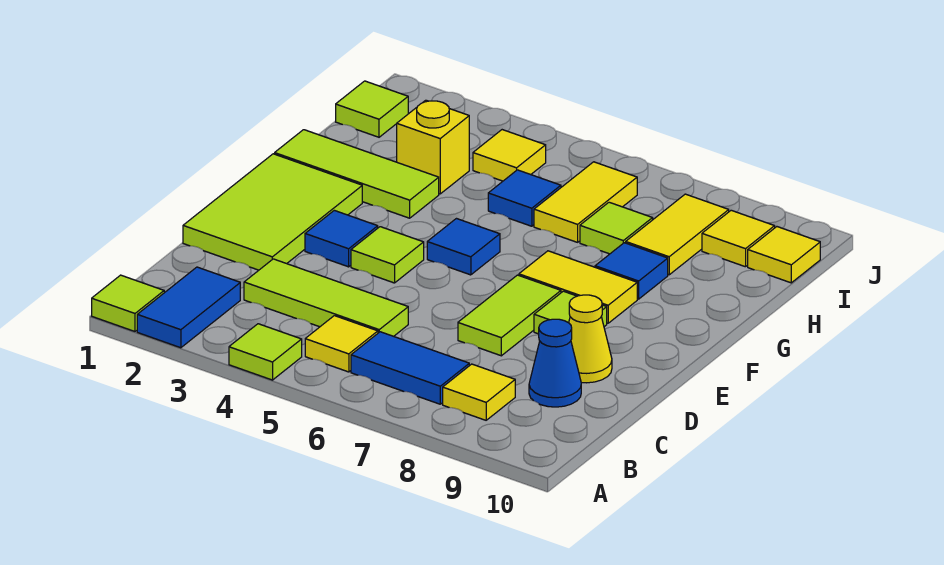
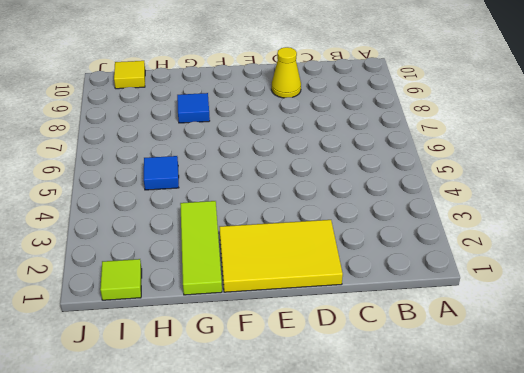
yellow tile D1:F2 level 1 -> lime tile D1:F2 level 1
none -> lime tile A1 level 1
none -> blue tile A2:B2 level 1
none -> lime tile A4 level 1

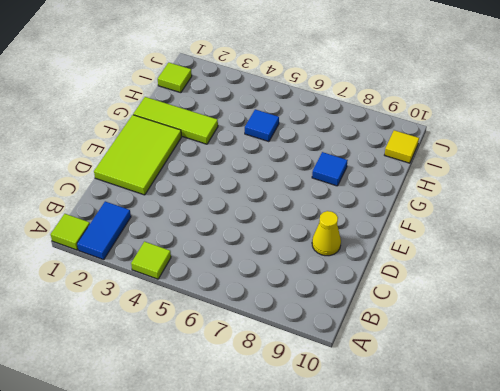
none -> yellow tile B5 level 1
none -> blue tile B6:B7 level 1
none -> yellow tile B8 level 1

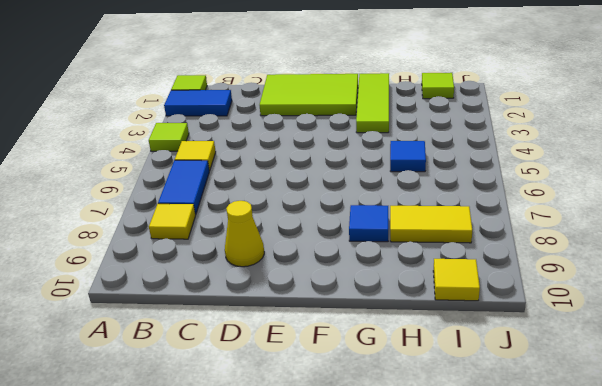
none -> lime tile C3:C5 level 1
none -> blue cone C9 level 1
none -> lime tile D7:E7 level 1

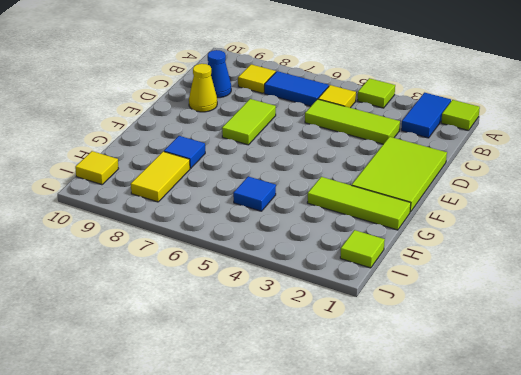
none -> blue tile E3 level 1
none -> lime tile E4 level 1
none -> lime tile E8 level 1

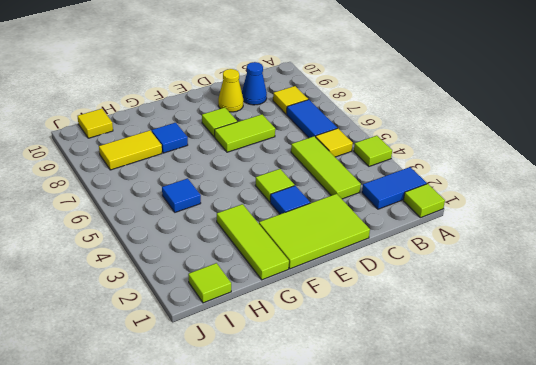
none -> blue tile F5 level 1
none -> yellow tile F7:F8 level 1
none -> yellow brick H3 level 1

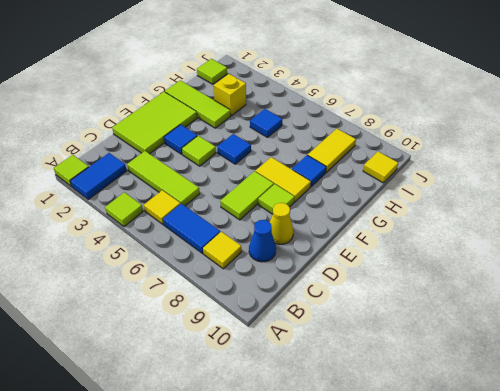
none -> yellow tile H6:I6 level 1
none -> lime tile H7 level 1
none -> yellow tile I4 level 1

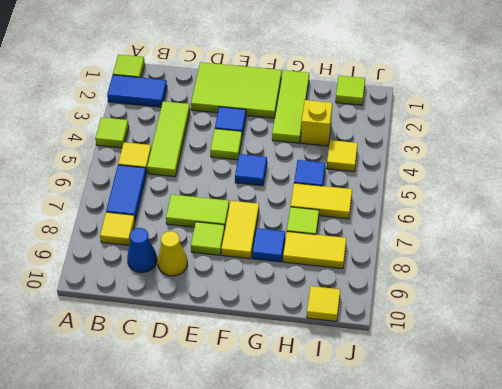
none -> yellow tile I9 level 1

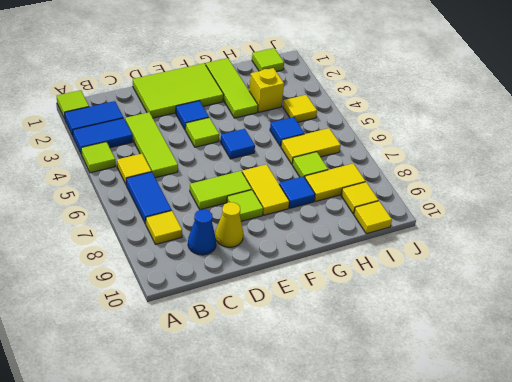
blue tile A3:B3 level 1 -> none

